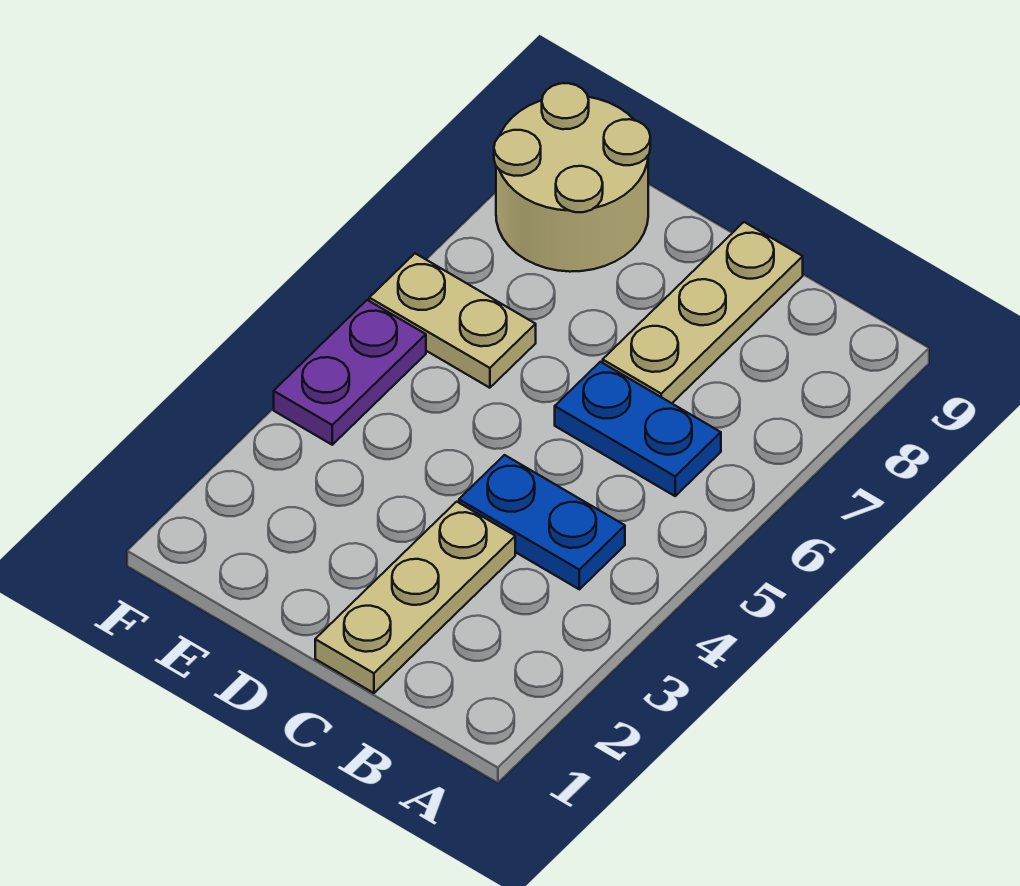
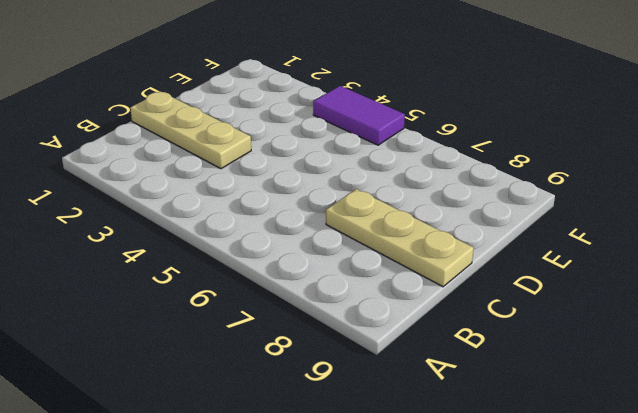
purple tile F4:F5 level 1 -> purple plate F4:F5 level 1
none -> blue plate B4:C4 level 1
none -> blue plate B6:C6 level 1

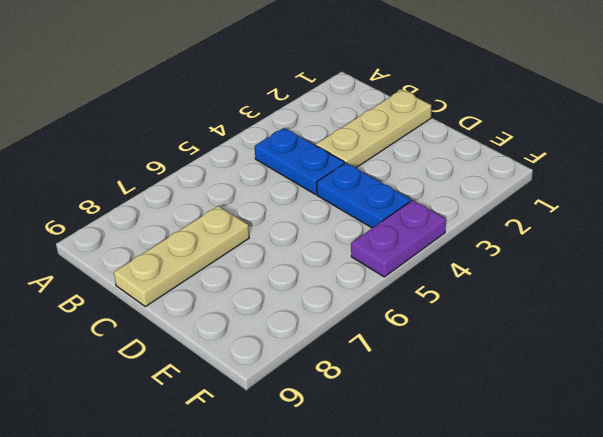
blue plate D4:E4 level 1 -> blue plate B6:C6 level 1
none -> tan plate E6:F6 level 1
none -> tan round brick E8:F9 level 1

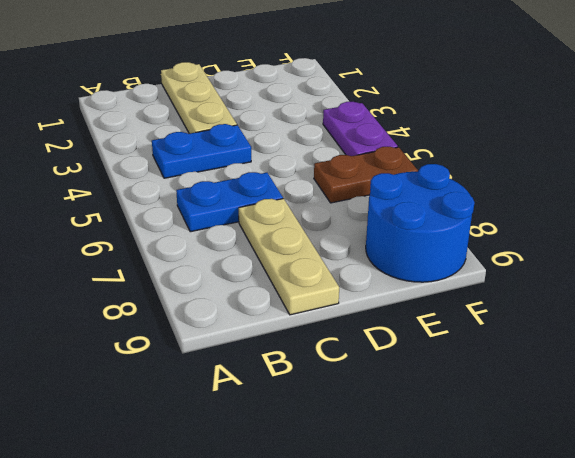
brown plate E6:F6 level 1 -> tan plate E6:F6 level 1
blue round brick E8:F9 level 1 -> tan round brick E8:F9 level 1

